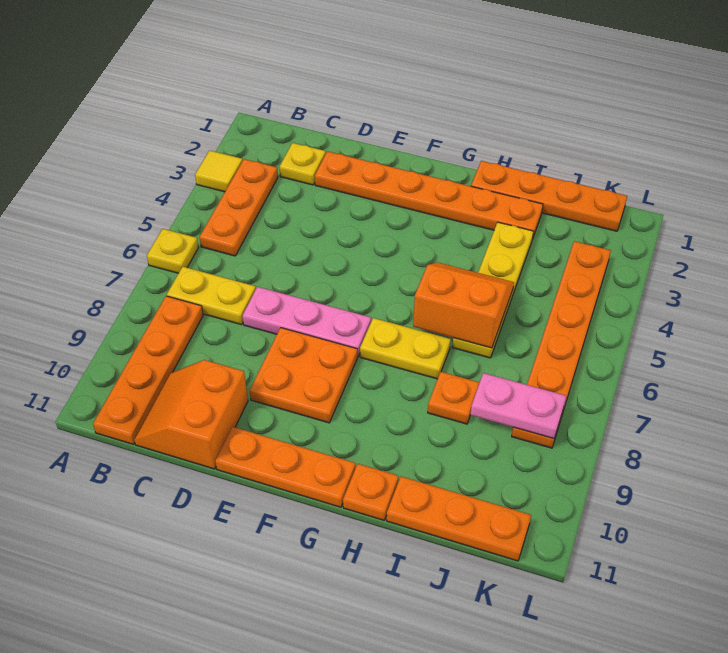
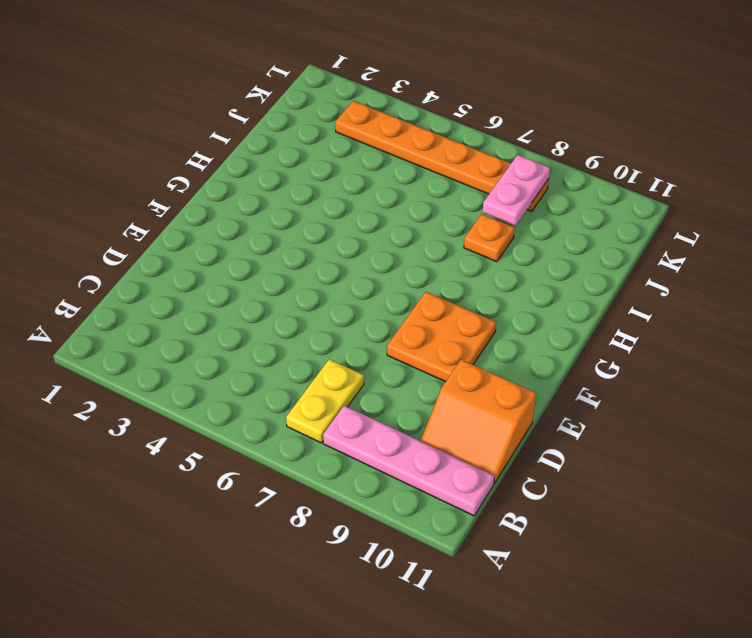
pink plate B8:B11 level 1 -> orange plate B8:B11 level 1
none -> yellow tile A3 level 1
none -> yellow plate A6 level 1
none -> orange plate B3:B5 level 1

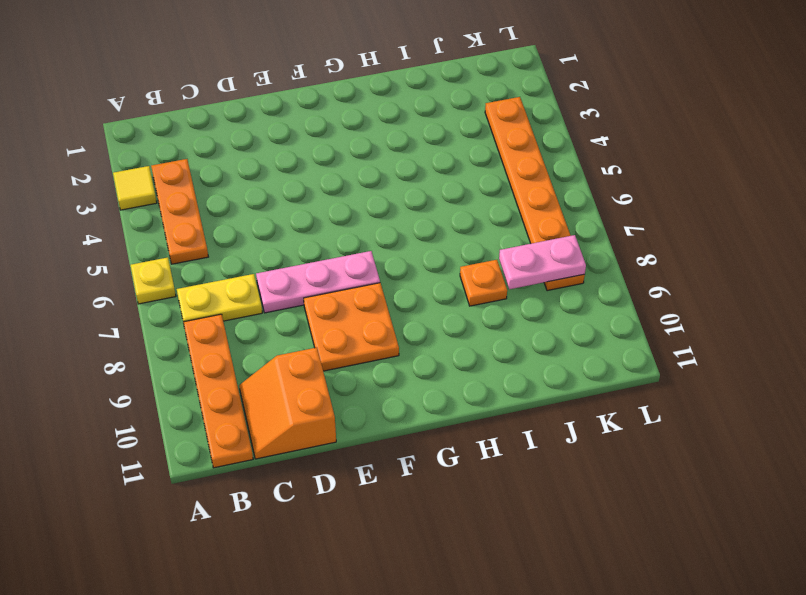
none -> yellow plate C2 level 1
none -> orange plate D2:I2 level 1
none -> orange plate E11:G11 level 1

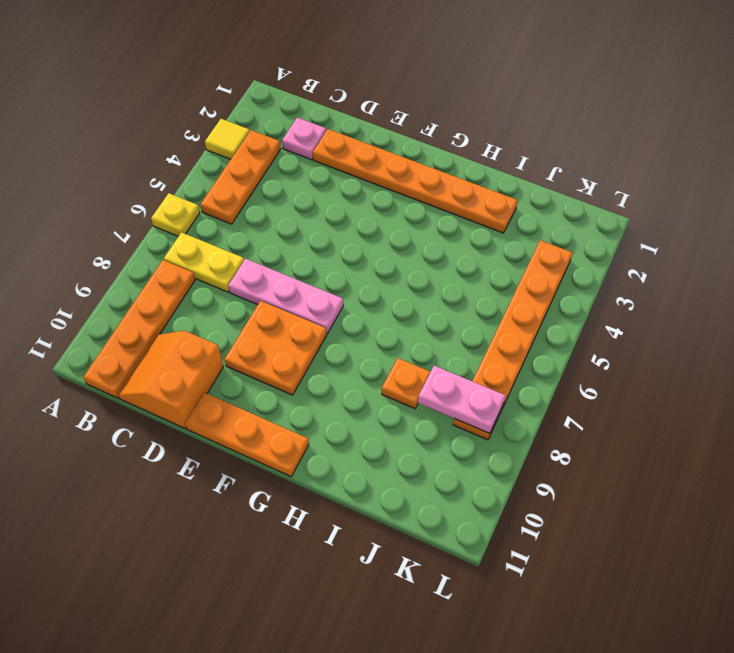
pink plate C2 level 1 -> yellow plate C2 level 1
none -> yellow plate G7:H7 level 1
none -> orange plate H1:K1 level 1
none -> orange plate H11 level 1

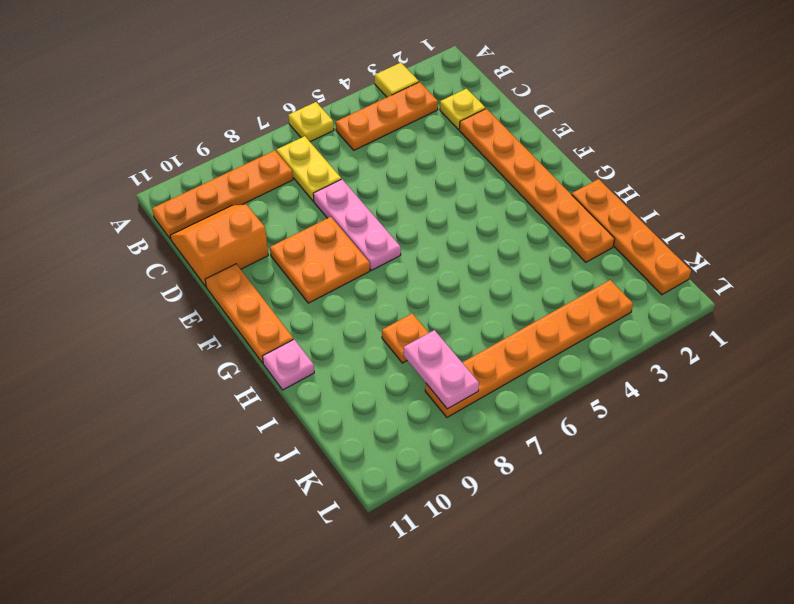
pink plate H11 level 1 -> orange plate H11 level 1
none -> yellow plate G7:H7 level 1
none -> yellow plate I3:I6 level 1
none -> orange plate I11:K11 level 1

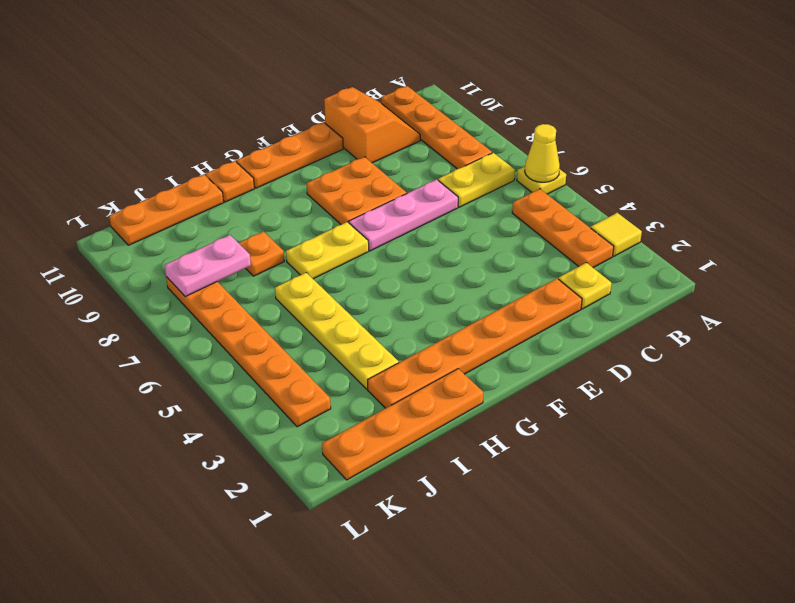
yellow cone A6 level 2 -> none
none -> orange slope H5:I6 level 2 top 6

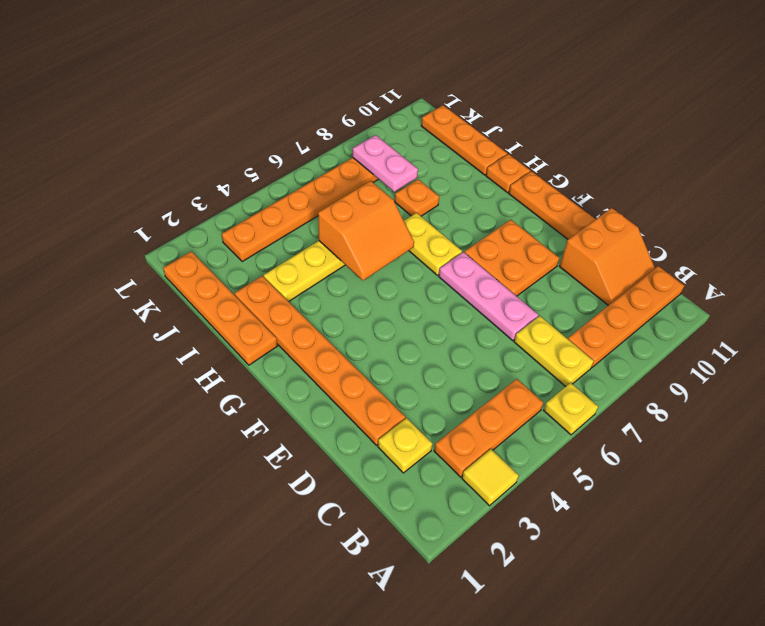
orange slope H5:I6 level 2 top I -> orange slope H5:I6 level 2 top 6

